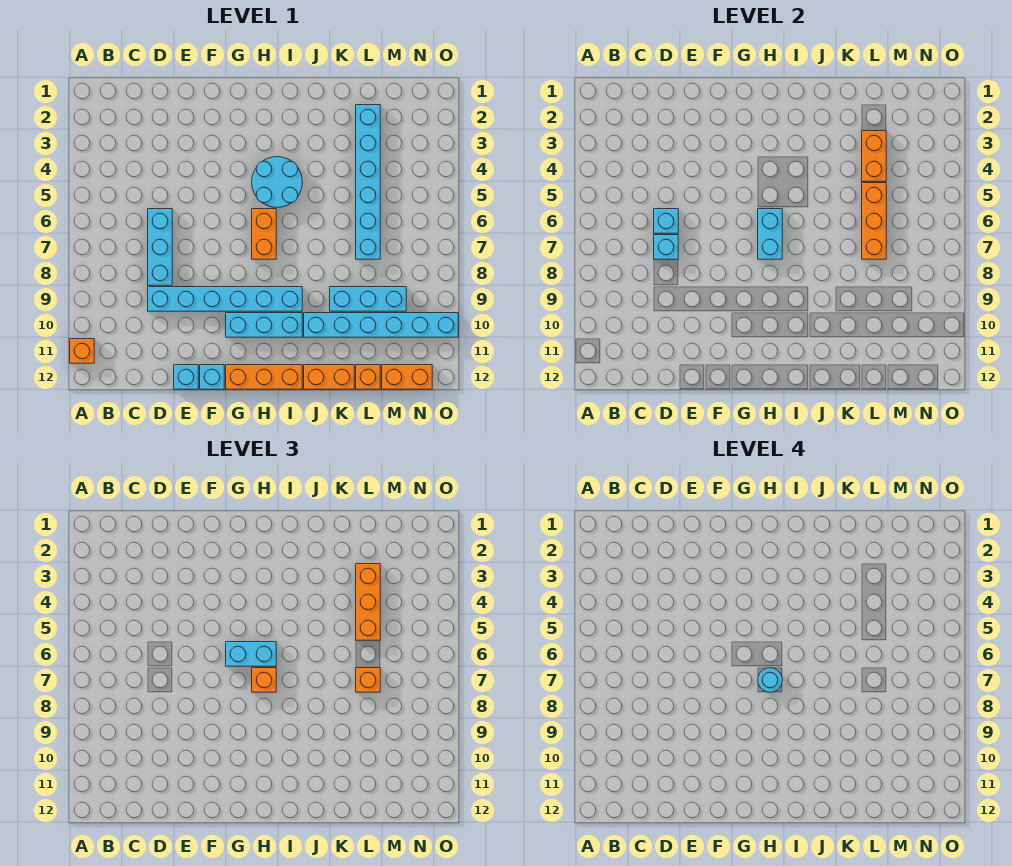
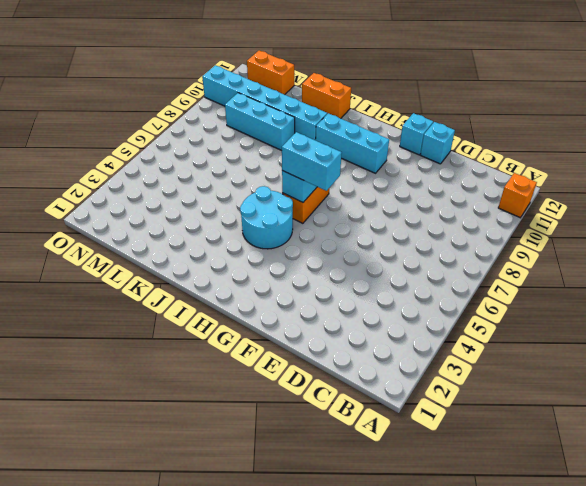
none -> cyan brick D6:D8 level 1
none -> cyan brick D9:I9 level 1
none -> orange brick G12:I12 level 1

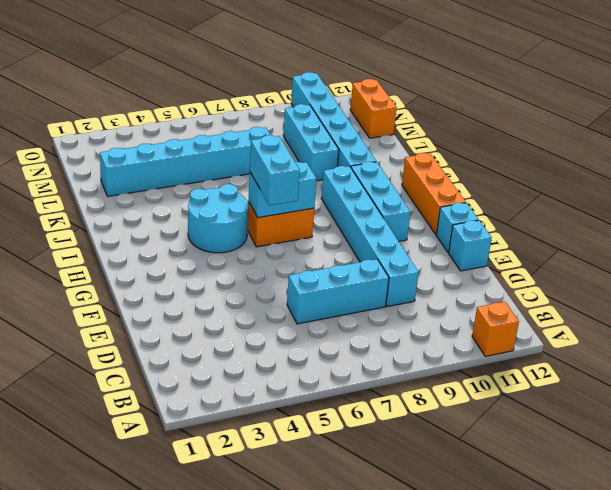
none -> orange brick J12:K12 level 1
none -> orange brick L12 level 1
none -> cyan brick D6 level 2

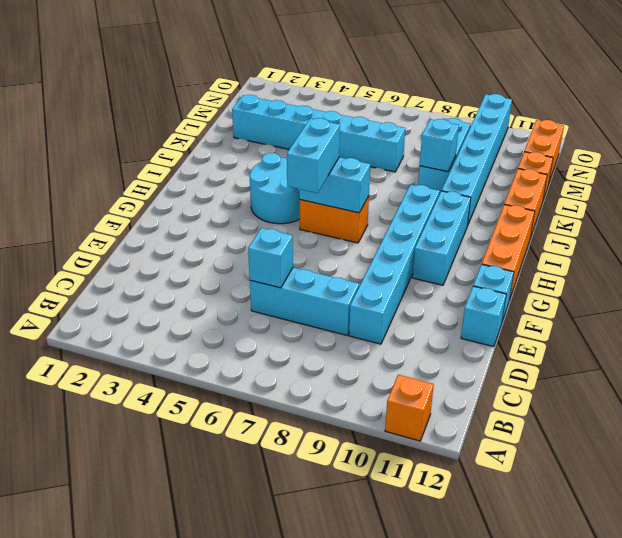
cyan brick K9 level 2 -> cyan brick D7 level 2
none -> orange brick L3:L4 level 2
none -> orange brick L5:L7 level 2
none -> orange brick H7 level 3

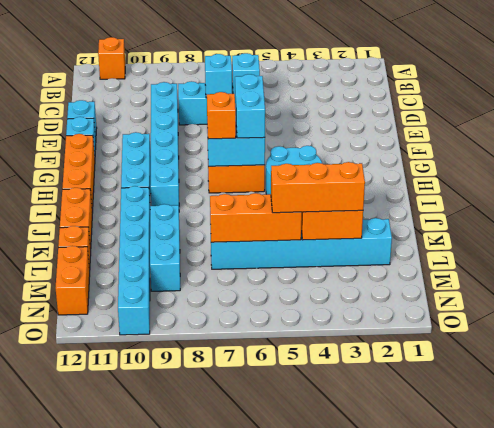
none -> orange brick L7 level 3
none -> cyan round brick H7 level 4

